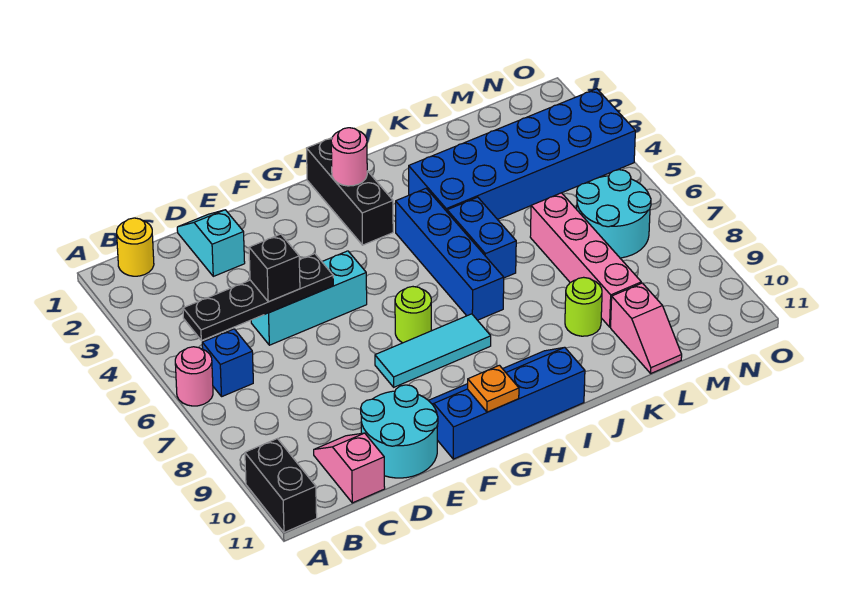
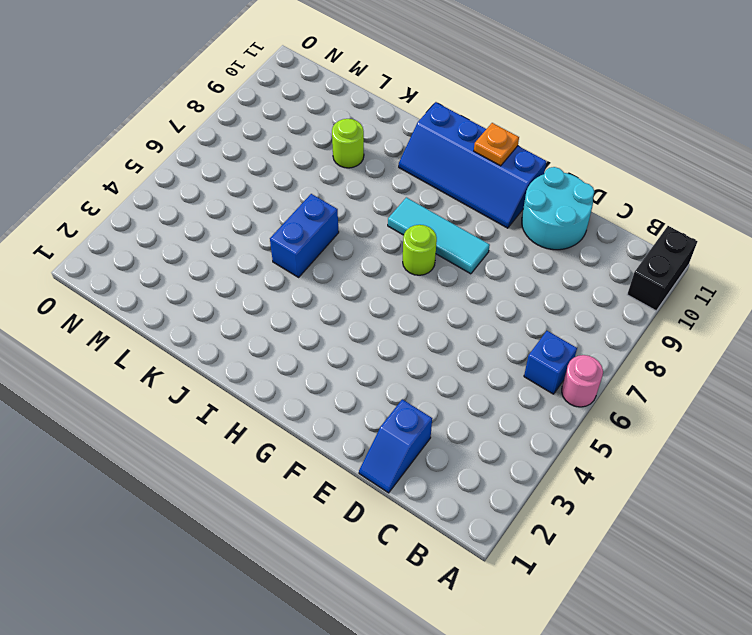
blue slope D1:D2 level 1 top 2 -> cyan slope D1:D2 level 1 top 2
none -> yellow round brick B1 level 1
none -> pink slope C10:C11 level 1 top 11
none -> cyan brick D5:F5 level 1

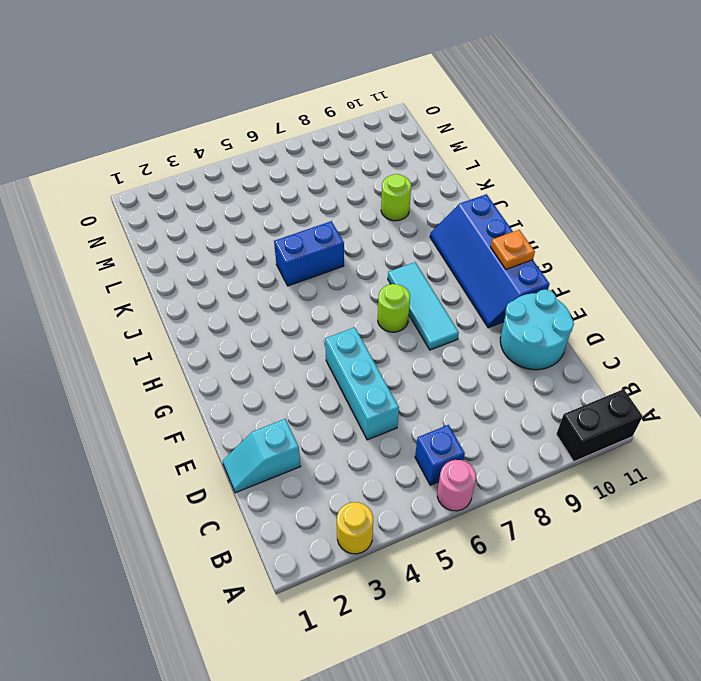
yellow round brick A3 level 1 -> yellow round brick B1 level 1
none -> pink slope C10:C11 level 1 top 11
none -> black brick H1:H3 level 1
none -> blue brick I4:I7 level 1

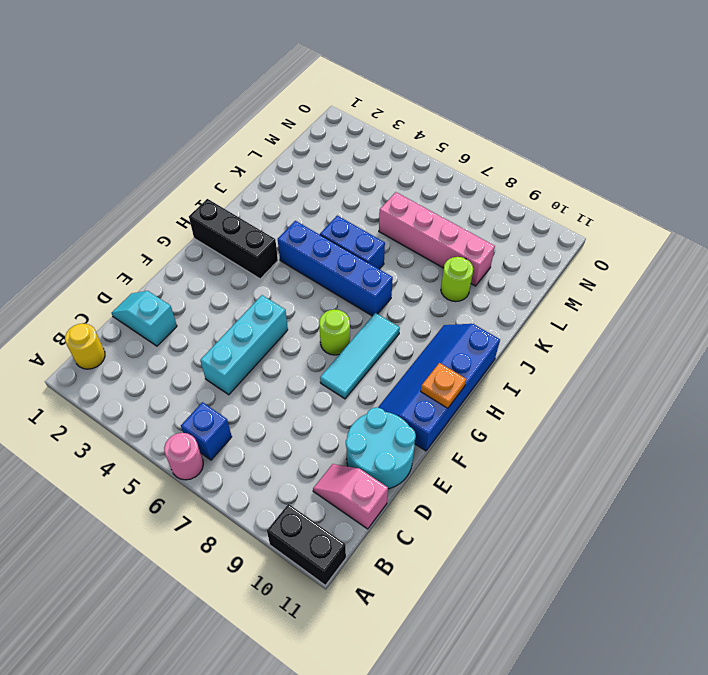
none -> blue brick J3:O4 level 1
none -> pink slope L10:L11 level 1 top 10
none -> cyan round brick M6:N7 level 1

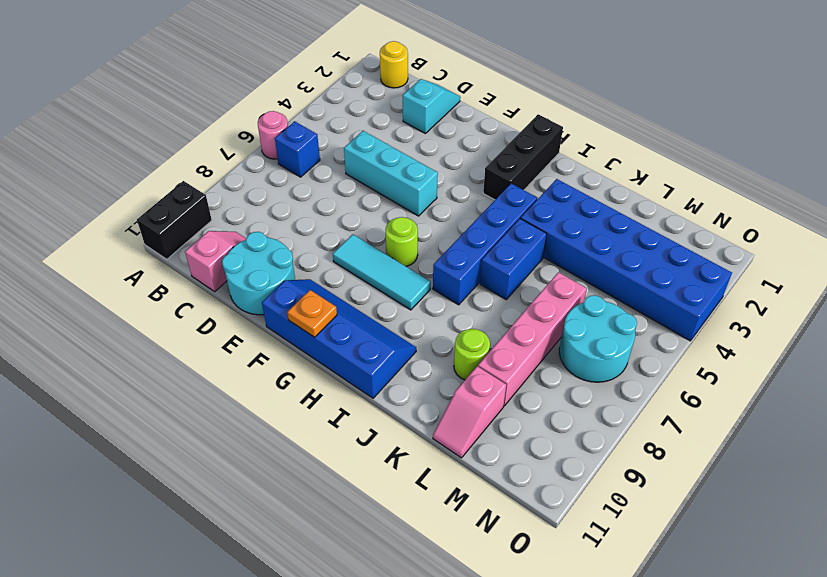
none -> black plate B5:E5 level 2
none -> pink round brick H2 level 2
none -> black brick D5 level 3

